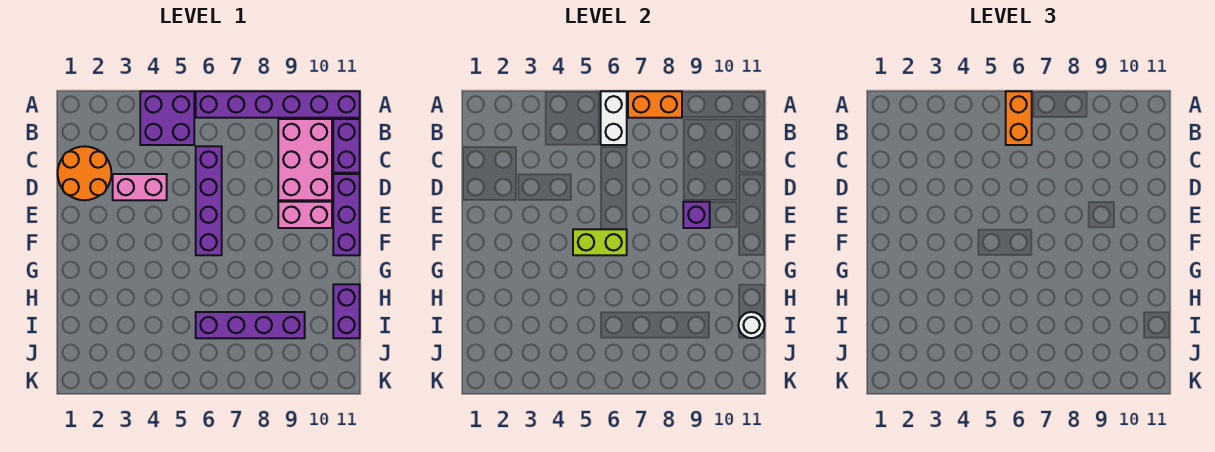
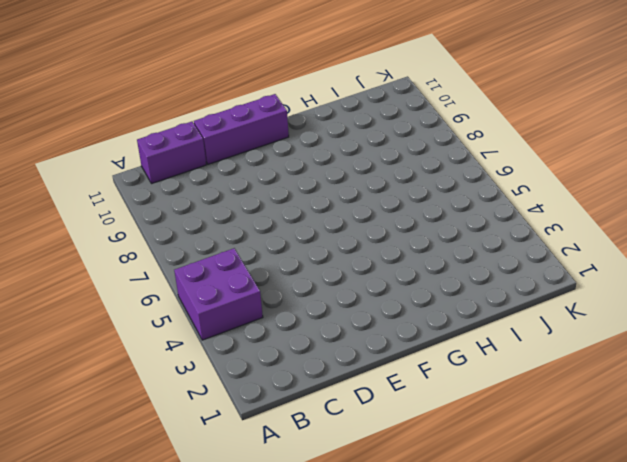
none -> purple brick A6:A11 level 1
none -> pink brick B9:D10 level 1
none -> orange round brick C1:D2 level 1

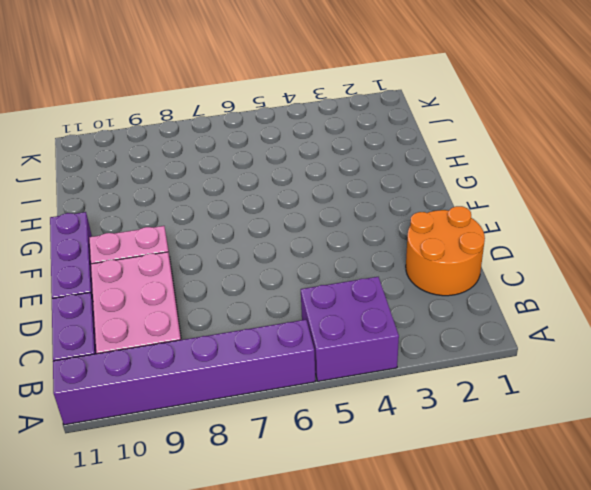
none -> purple brick C6:F6 level 1
none -> pink brick D3:D4 level 1
none -> purple brick H11:I11 level 1

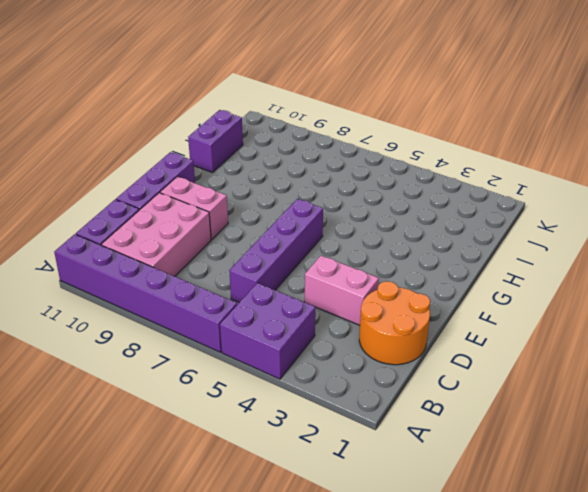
none -> purple brick I6:I9 level 1
none -> white brick A6:B6 level 2
none -> orange brick A7:A8 level 2

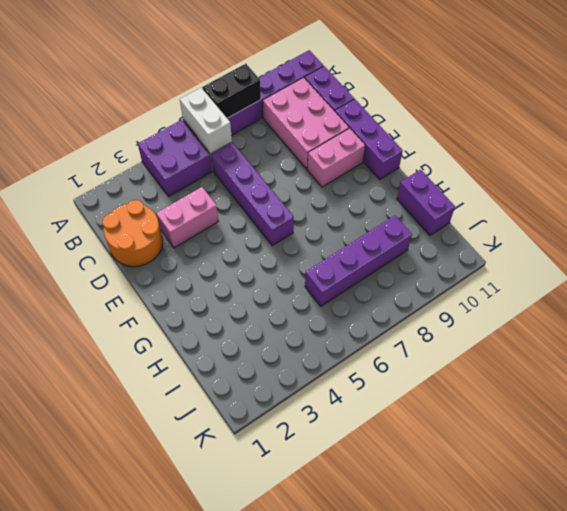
black brick A7:A8 level 2 -> orange brick A7:A8 level 2
none -> purple brick E9 level 2
none -> lime brick F5:F6 level 2
none -> white round brick I11 level 2

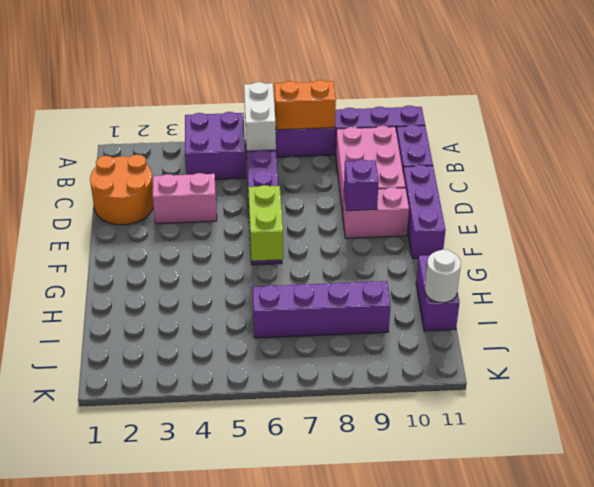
lime brick F6:G6 level 2 -> lime brick F5:F6 level 2
none -> orange brick A6:B6 level 3

